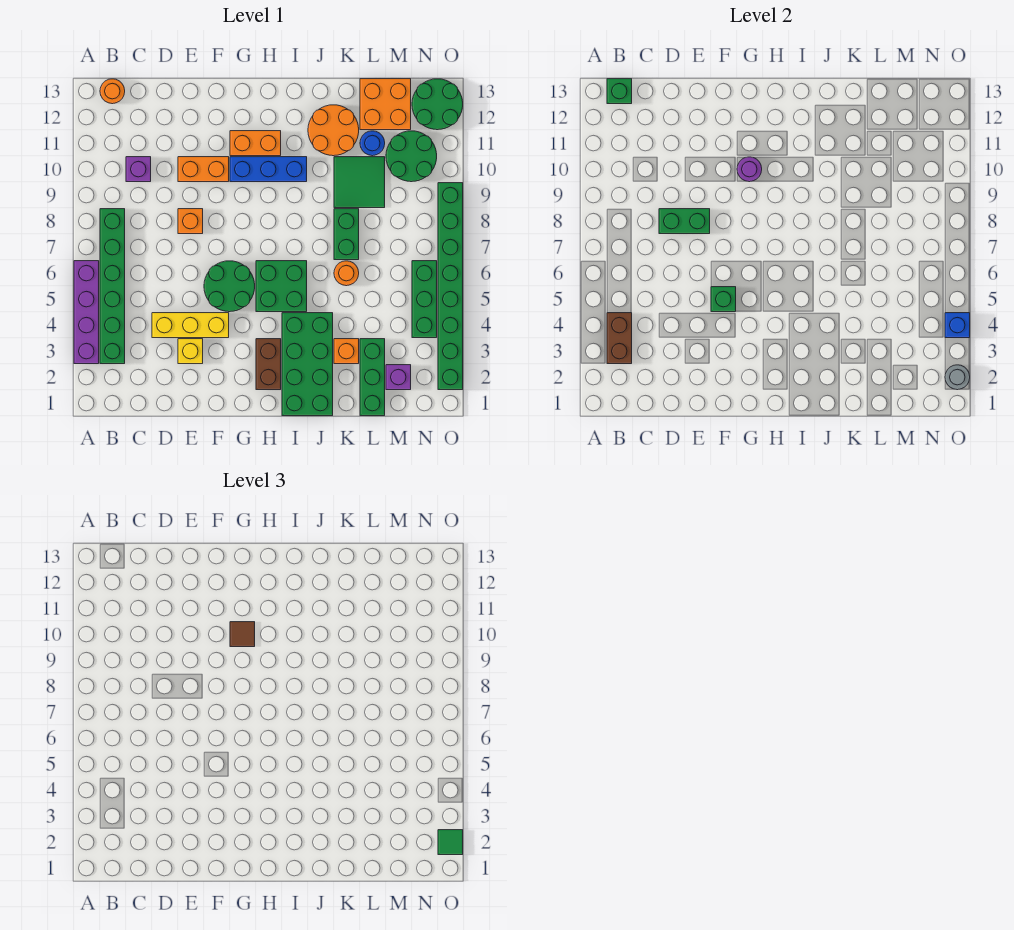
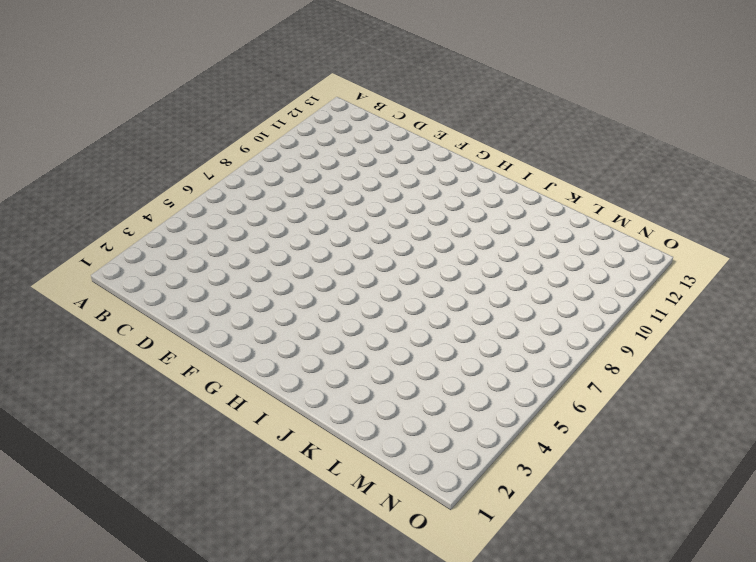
none -> purple brick A3:A6 level 1
none -> green brick B3:B8 level 1
none -> orange round brick B13 level 1
none -> purple brick C10 level 1

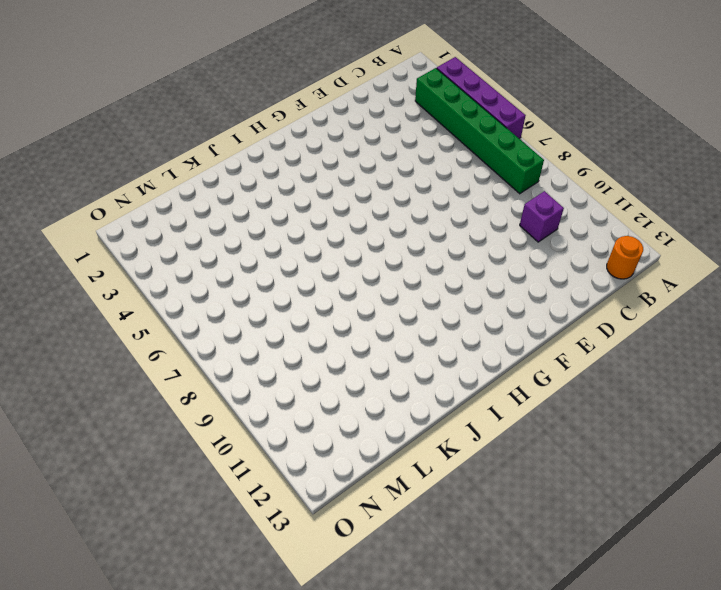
none -> yellow brick D4:F4 level 1
none -> yellow brick E3 level 1
none -> orange brick E8 level 1
none -> orange brick E10:F10 level 1

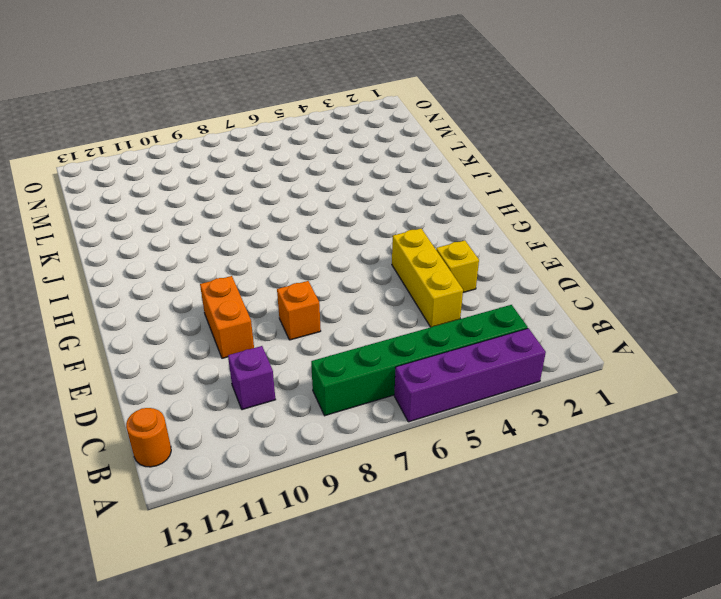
none -> green round brick F5:G6 level 1
none -> blue brick G10:I10 level 1
none -> orange brick G11:H11 level 1
none -> brown brick H2:H3 level 1

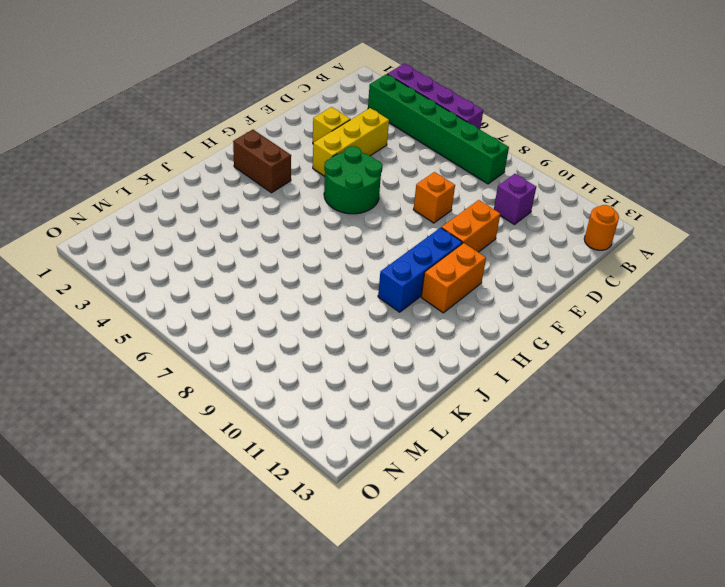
none -> green brick H5:I6 level 1
none -> green brick I1:J4 level 1
none -> orange round brick J11:K12 level 1
none -> orange brick K3 level 1

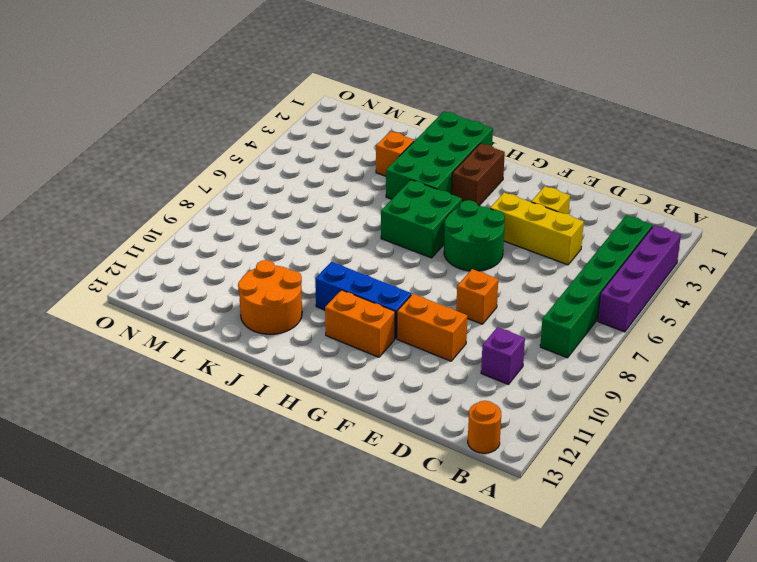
none -> orange round brick K6 level 1
none -> green brick K7:K8 level 1
none -> green tile K9:L10 level 1
none -> green brick L1:L3 level 1

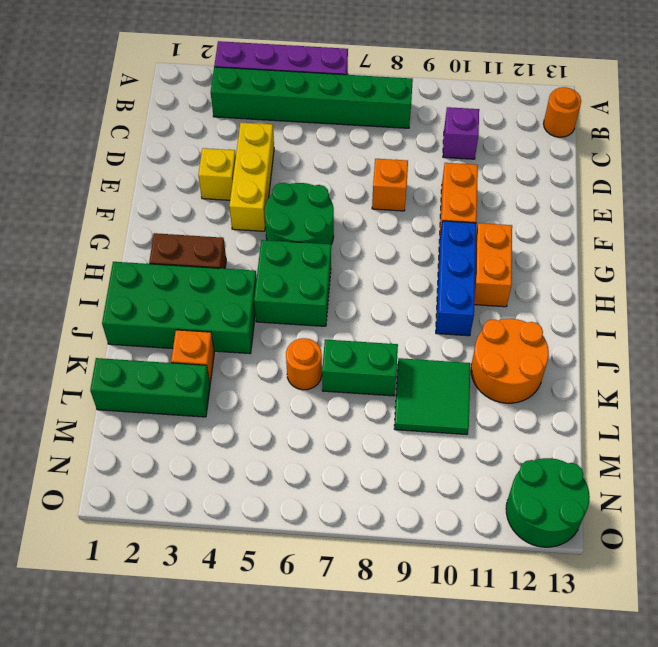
none -> blue round brick L11 level 1
none -> orange brick L12:M13 level 1
none -> purple brick M2 level 1
none -> green round brick M10:N11 level 1

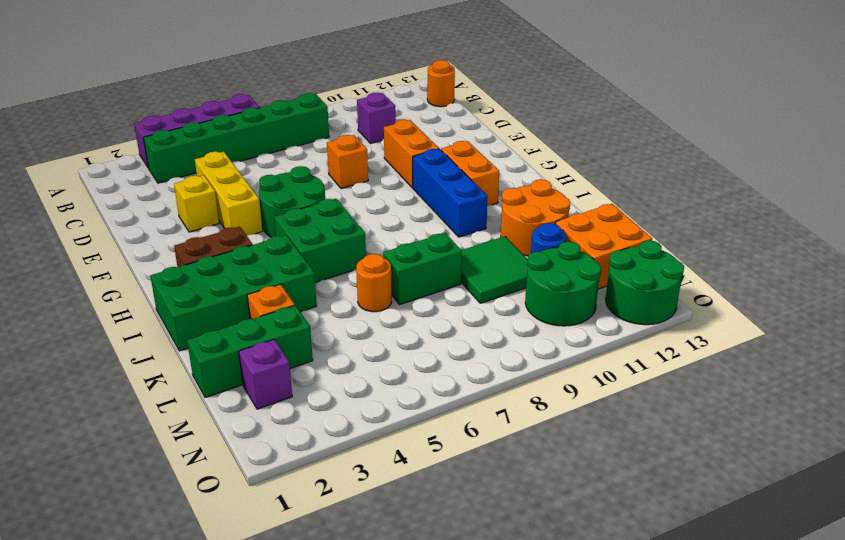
none -> green brick N4:N6 level 1
none -> green brick O2:O9 level 1
none -> brown brick B3:B4 level 2
none -> green brick B13 level 2

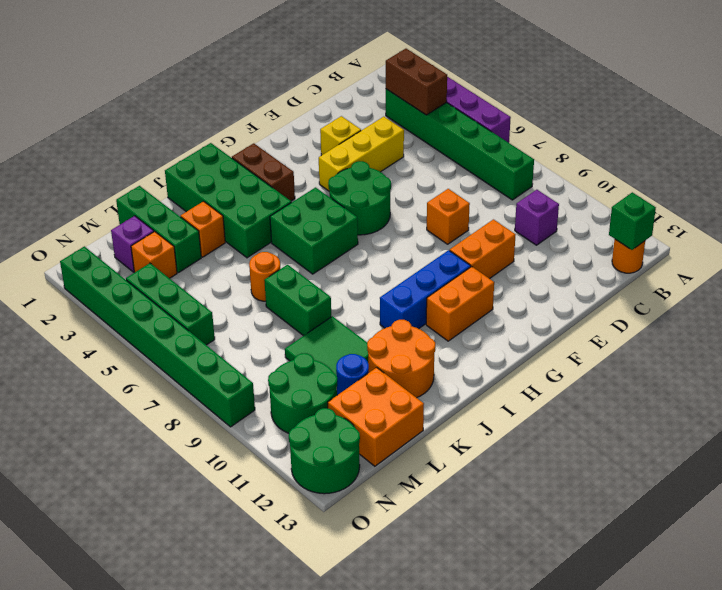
orange brick M3 level 1 -> none
none -> green brick D8:E8 level 2
none -> green brick F5 level 2
none -> purple round brick G10 level 2
none -> grey round brick O2 level 2

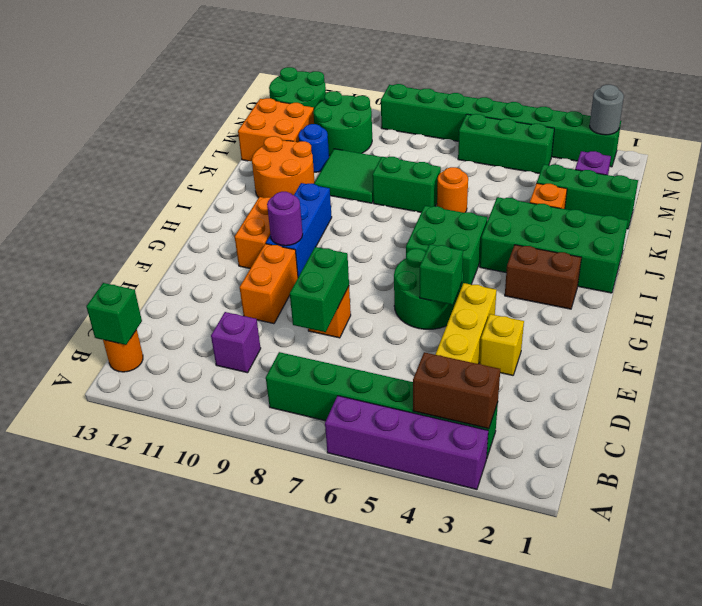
none -> blue brick O4 level 2
none -> brown tile G10 level 3
none -> green tile O2 level 3

